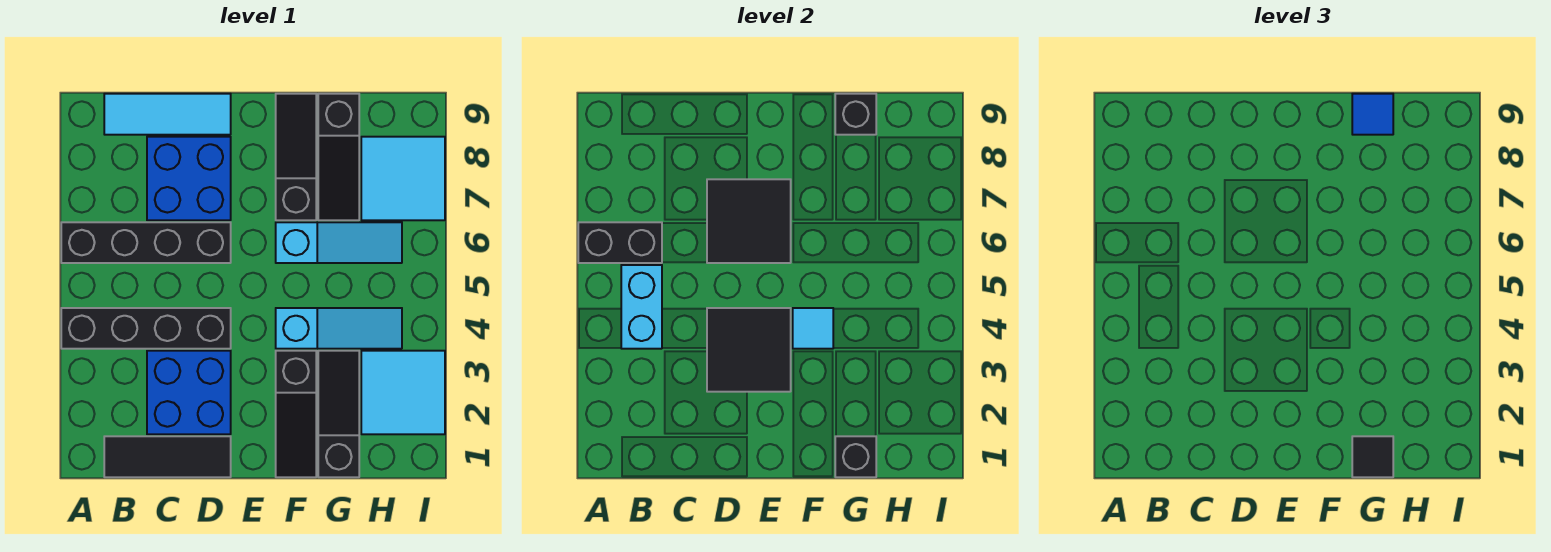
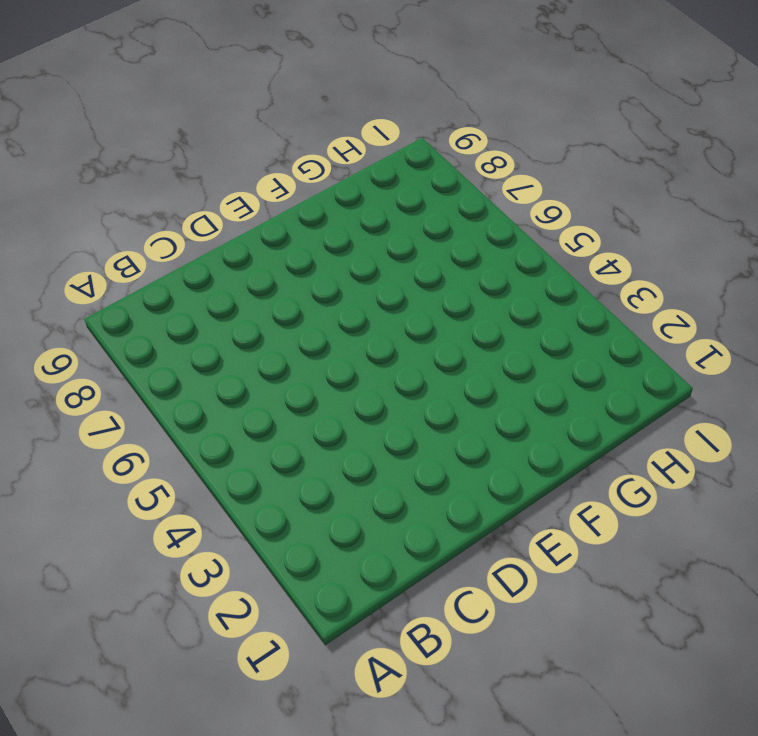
none -> black brick A4:D4 level 1
none -> black brick A6:D6 level 1
none -> black tile B1:D1 level 1

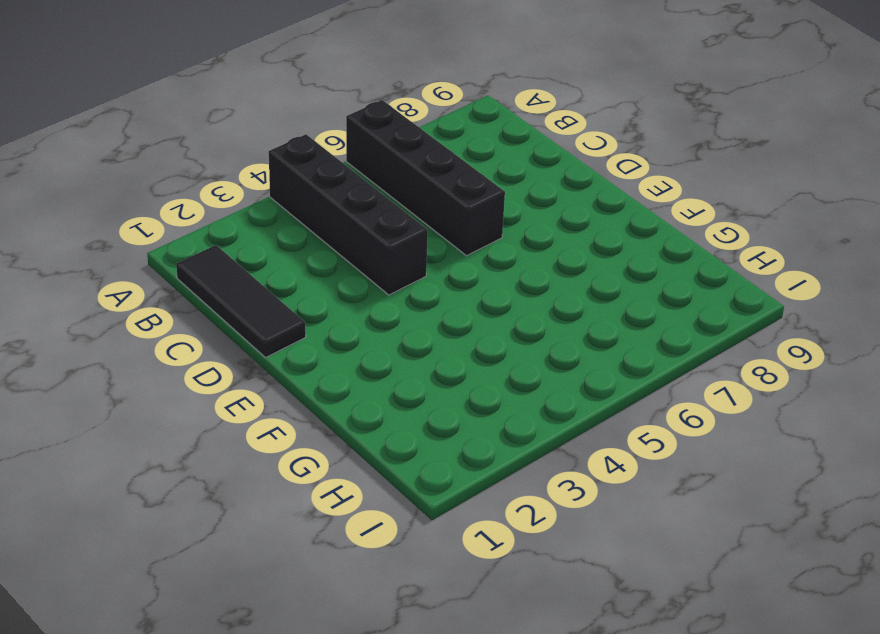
none -> cyan tile B9:D9 level 1
none -> blue brick C2:D3 level 1
none -> blue brick C7:D8 level 1

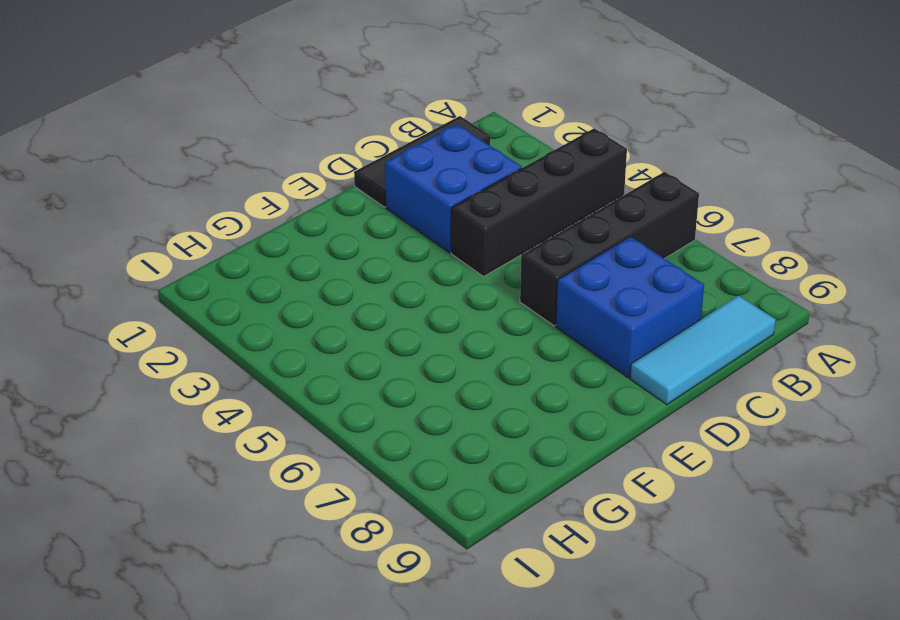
none -> black slope F1:F3 level 1 top 3
none -> cyan slope F4:H4 level 1 top F
none -> cyan slope F6:H6 level 1 top F

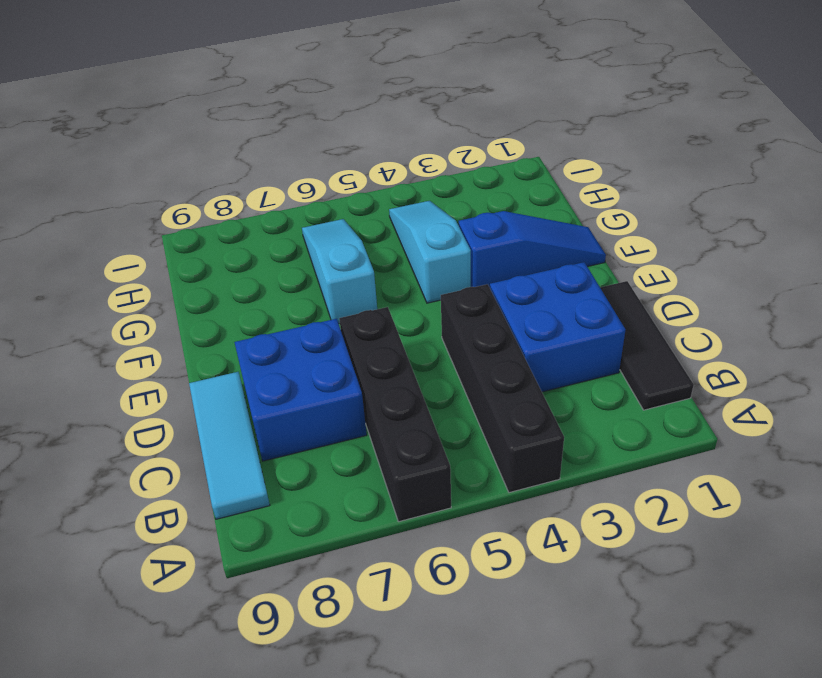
blue slope F1:F3 level 1 top 3 -> black slope F1:F3 level 1 top 3
none -> black slope F7:F9 level 1 top 7
none -> black slope G1:G3 level 1 top 1
none -> black slope G7:G9 level 1 top 9

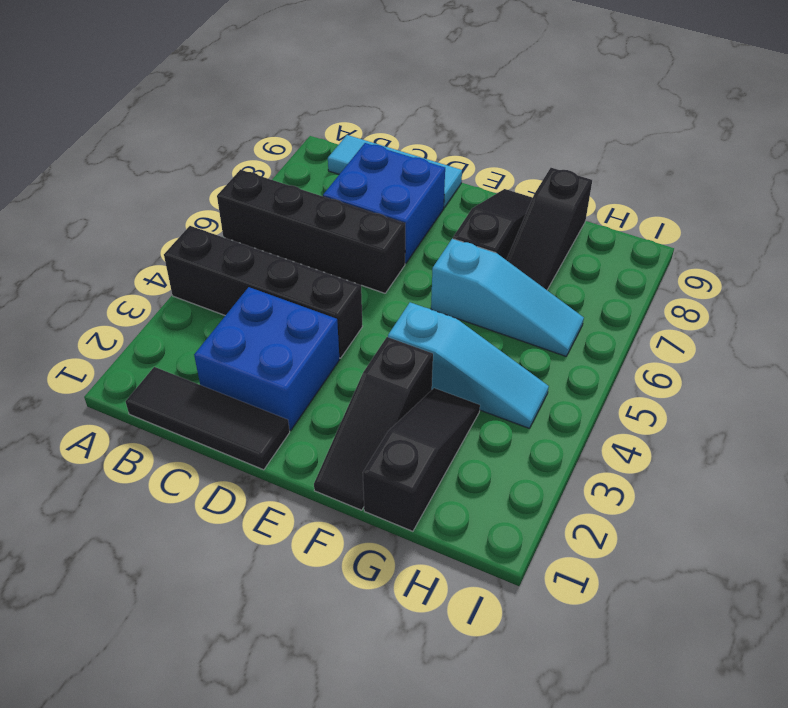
none -> cyan tile H2:I3 level 1
none -> cyan tile H7:I8 level 1
none -> black brick A6:B6 level 2

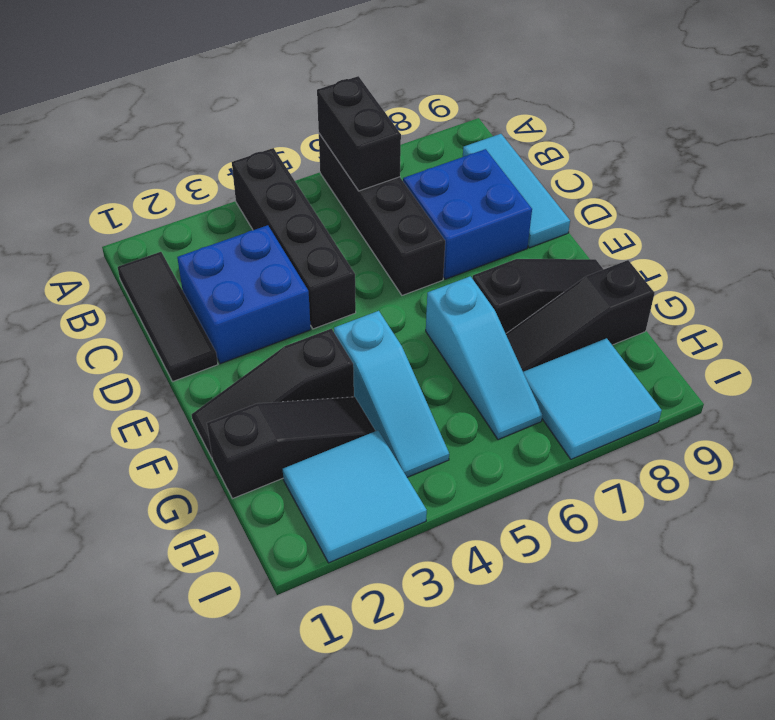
none -> cyan brick B4:B5 level 2
none -> black tile D3:E4 level 2
none -> black tile D6:E7 level 2

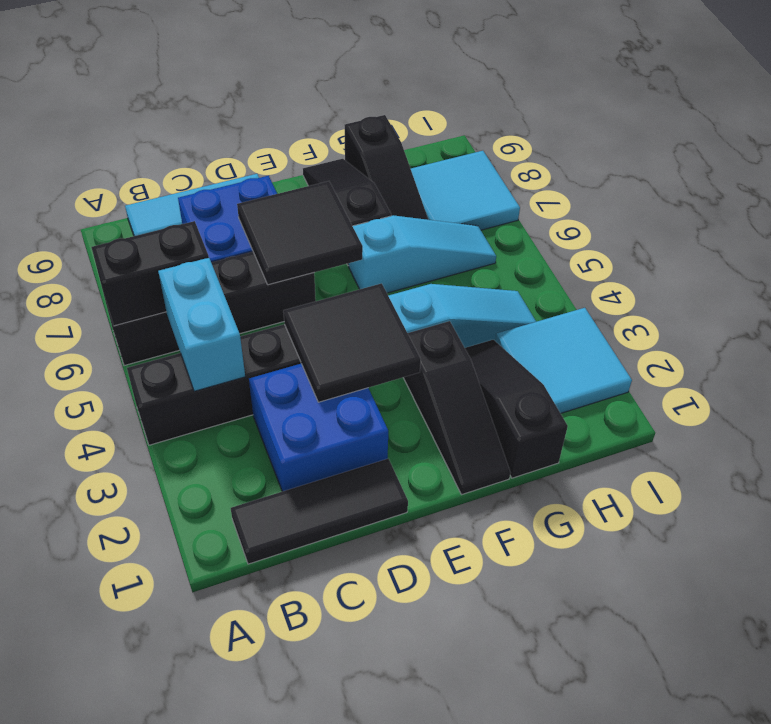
none -> cyan tile F4 level 2
none -> black brick G1 level 2
none -> black brick G9 level 2

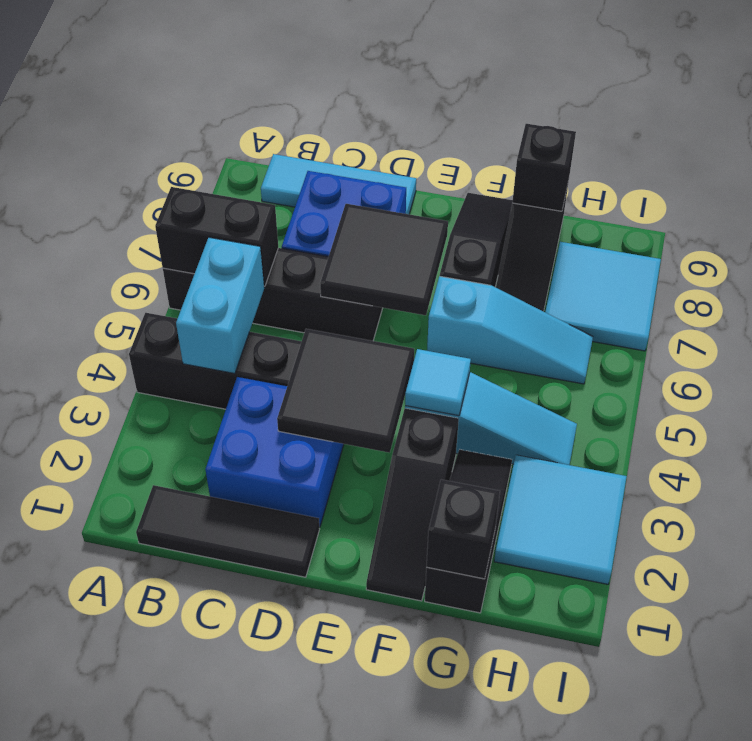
none -> black tile G1 level 3
none -> blue tile G9 level 3

